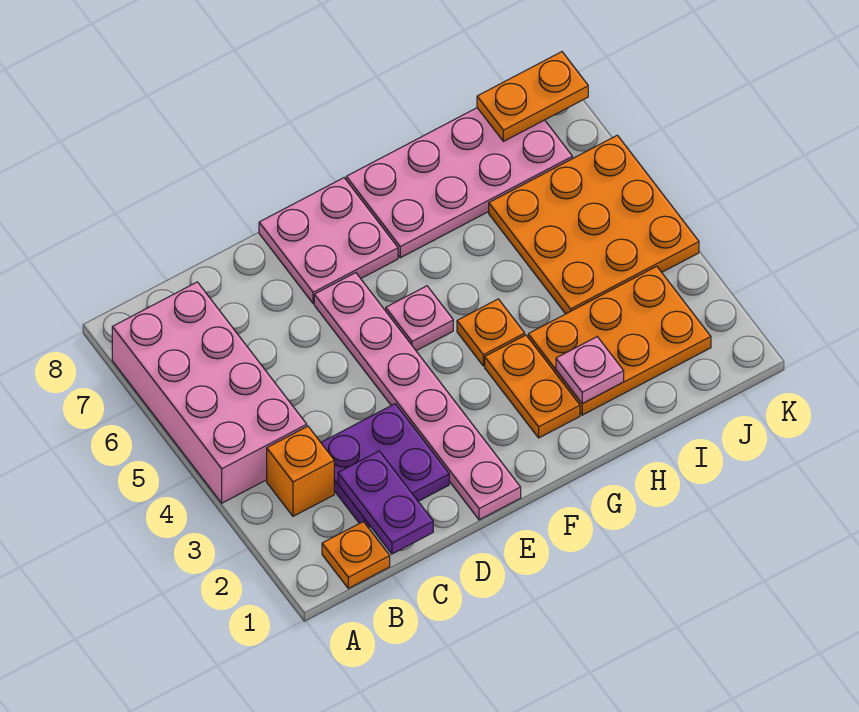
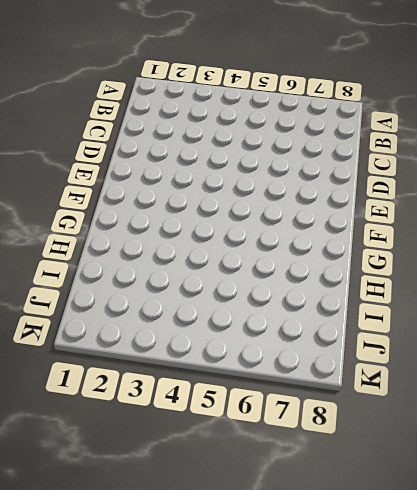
none -> pink brick A4:B7 level 1
none -> orange plate B1 level 1
none -> orange brick B3 level 1

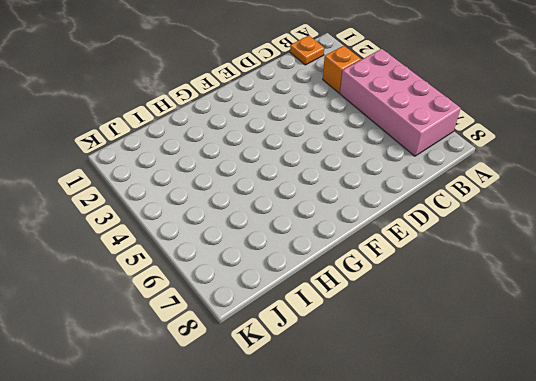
none -> purple plate C2:D3 level 1
none -> pink plate E1:E6 level 1
none -> pink plate E7:F8 level 1

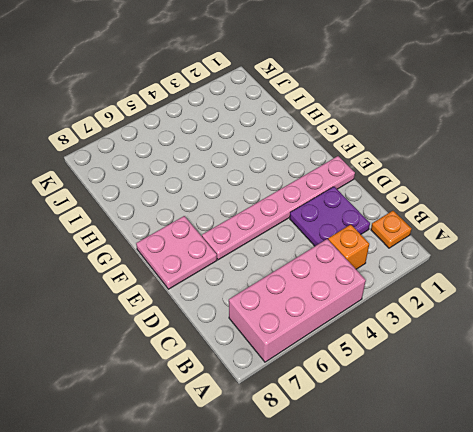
none -> pink plate F5 level 1
none -> orange plate G2:G3 level 1
none -> orange plate G4 level 1

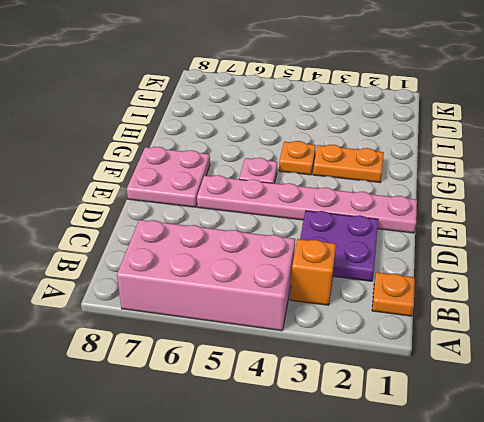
none -> pink plate G7:J8 level 1
none -> orange plate H2:J3 level 1
none -> orange plate I4:K6 level 1

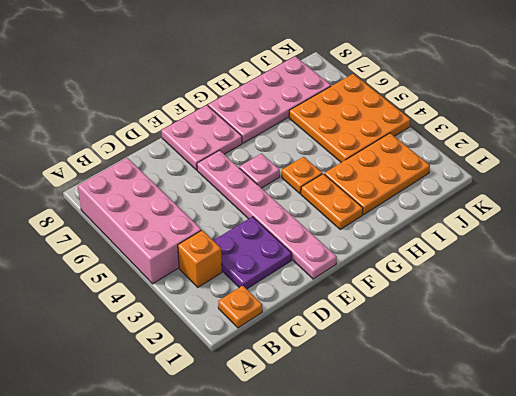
none -> purple plate C1:C2 level 2
none -> pink plate H2 level 2
none -> orange plate J8:K8 level 2

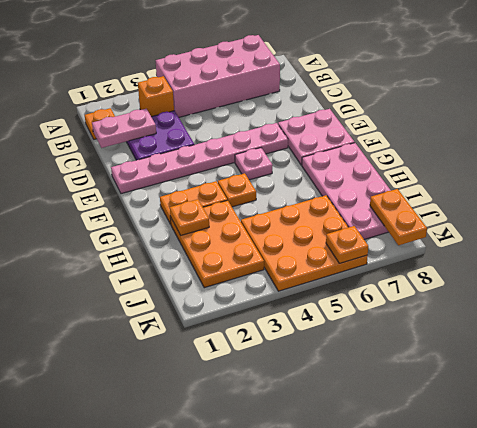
pink plate C1:C2 level 2 -> purple plate C1:C2 level 2
orange plate H2 level 2 -> pink plate H2 level 2
orange plate K6 level 2 -> none

